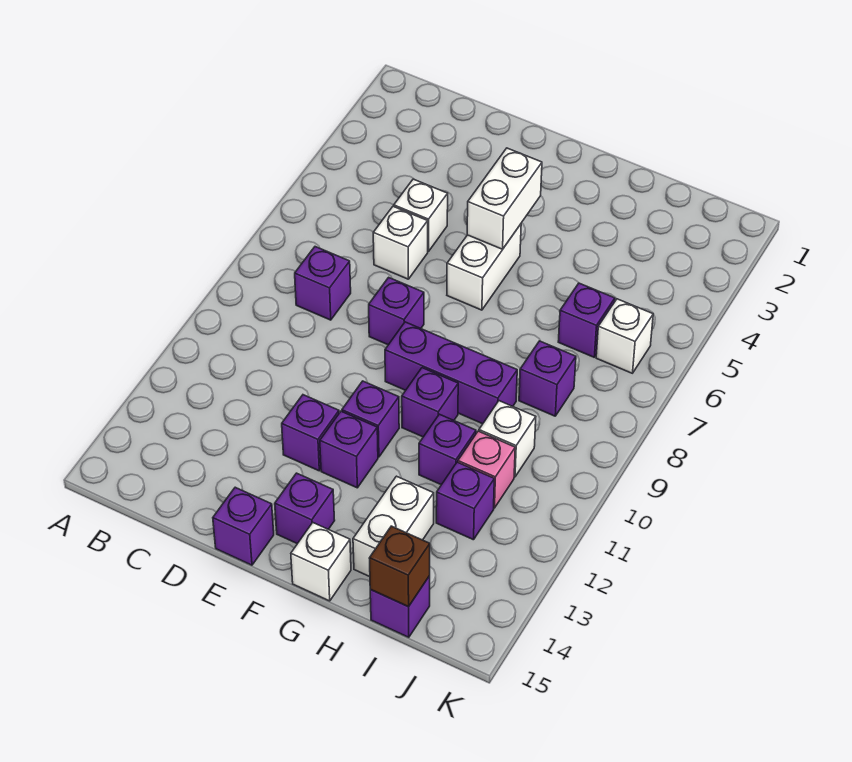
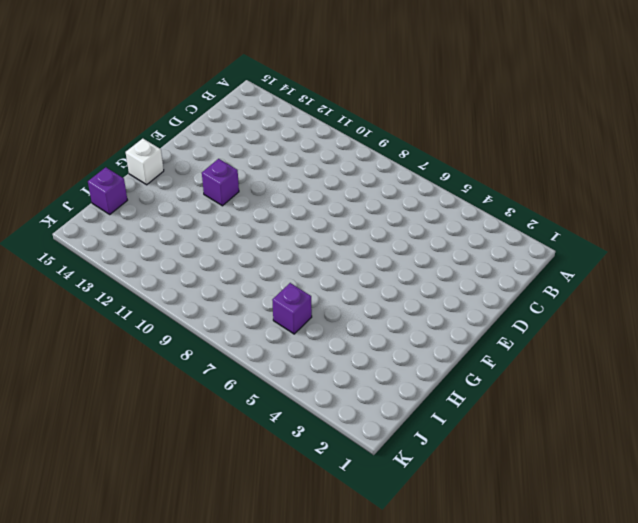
none -> purple brick C8 level 1
none -> white brick D5 level 1
none -> white brick D6 level 1

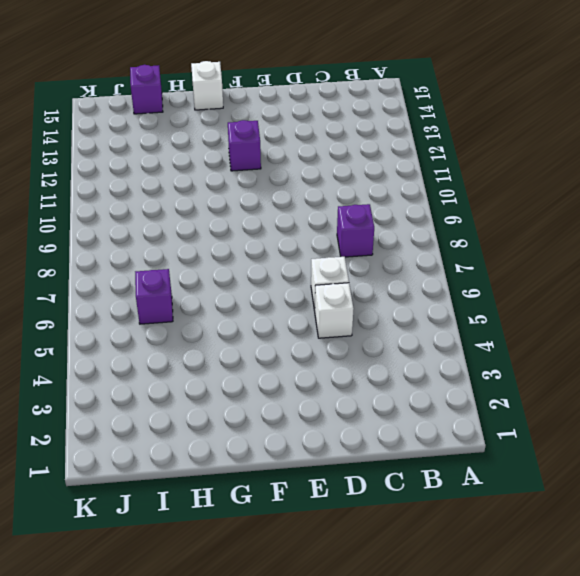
none -> purple brick E8 level 1
none -> purple brick E12 level 1
none -> purple brick E15 level 1

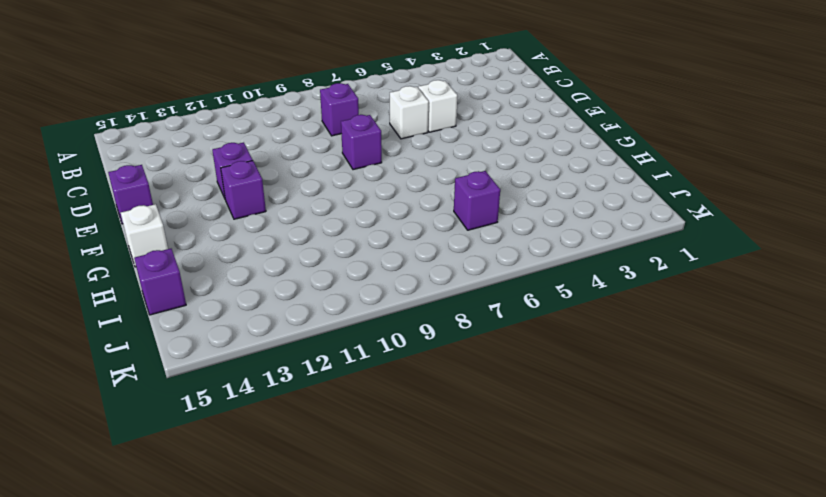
none -> white brick F5:F6 level 1
none -> purple brick F9:H9 level 1
none -> purple brick F11 level 1

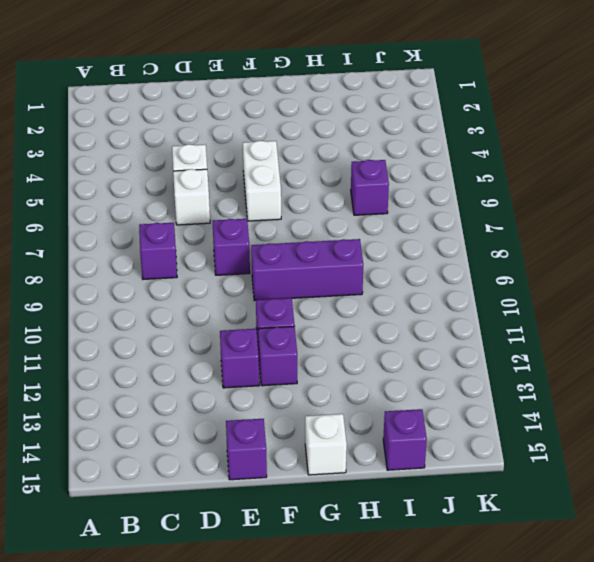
none -> purple brick F14 level 1
none -> purple brick G10 level 1
none -> purple brick H11 level 1

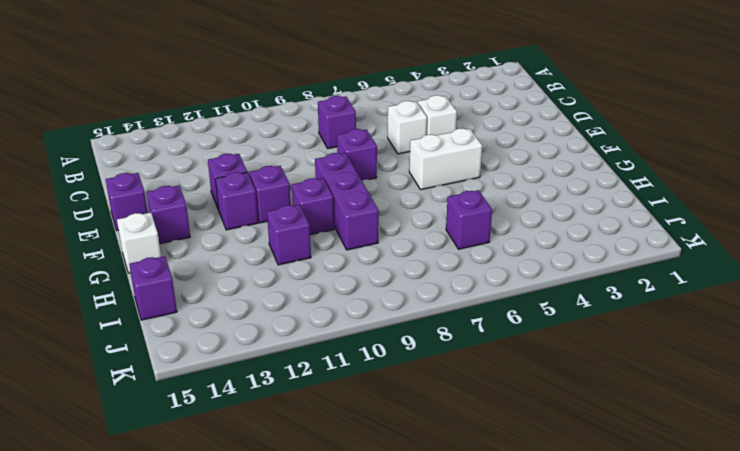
none -> white brick H13:H14 level 1
none -> purple brick I8 level 1
none -> white brick I10 level 1

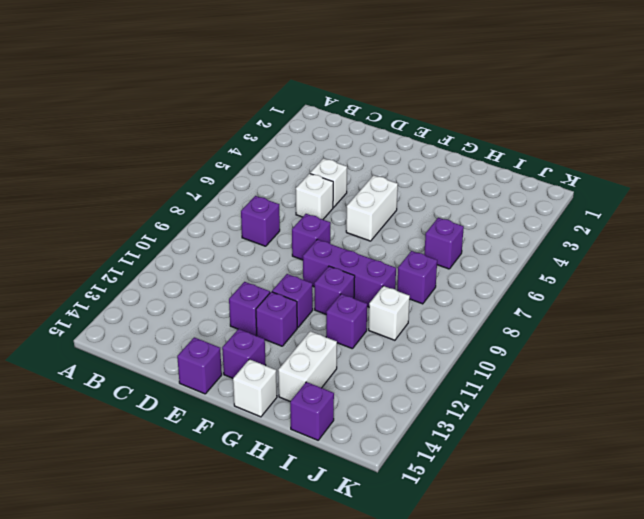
none -> pink brick I11 level 1
none -> purple brick I12 level 1
none -> white brick J6 level 1

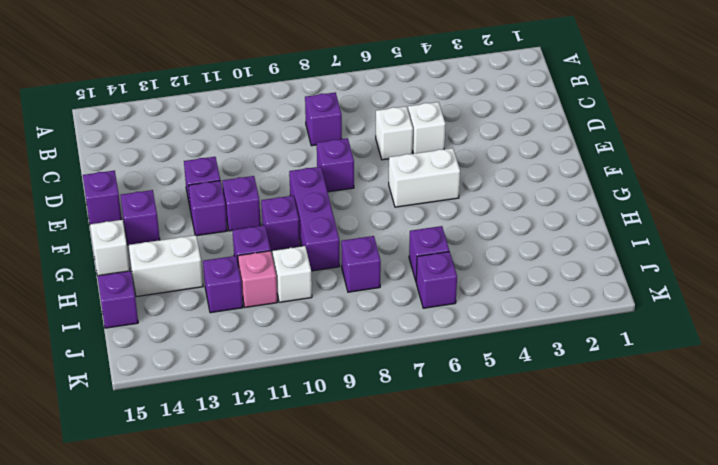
purple brick J6 level 1 -> white brick J6 level 1
none -> white brick F4:F5 level 2
none -> brown brick I15 level 2

